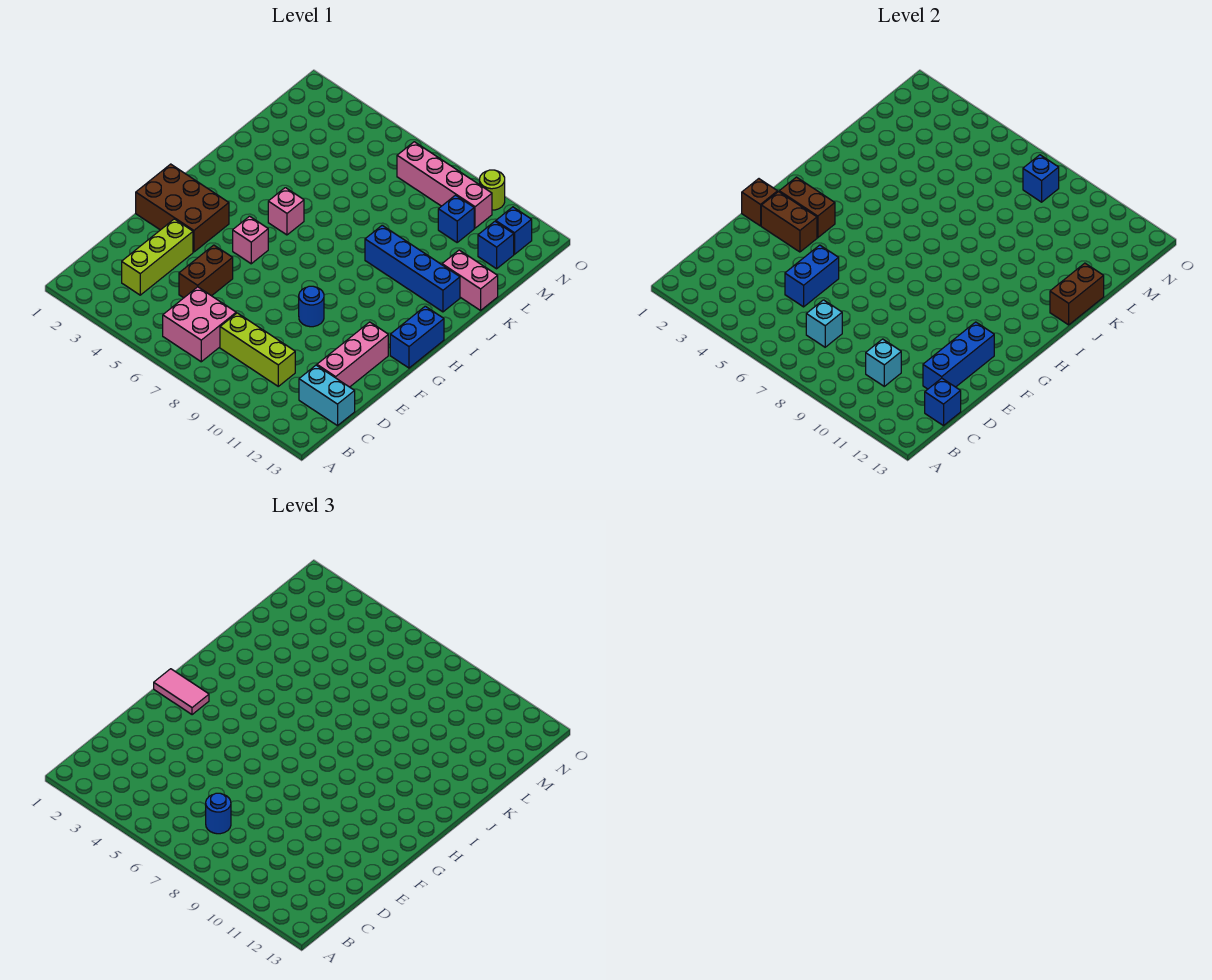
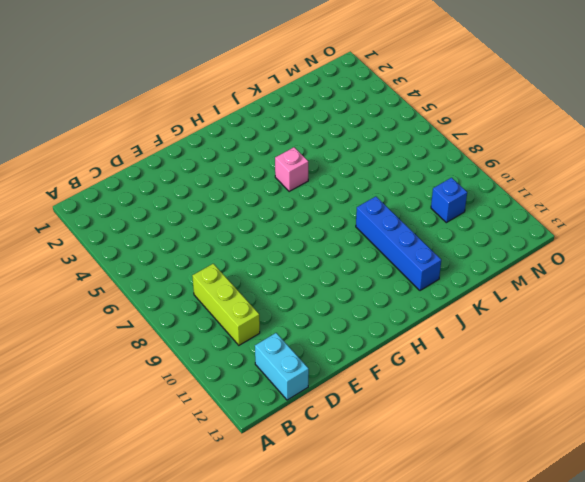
none -> pink brick B6:C7 level 1
none -> lime brick C3:E3 level 1
none -> brown brick D5:E5 level 1
none -> pink brick D12:F12 level 1

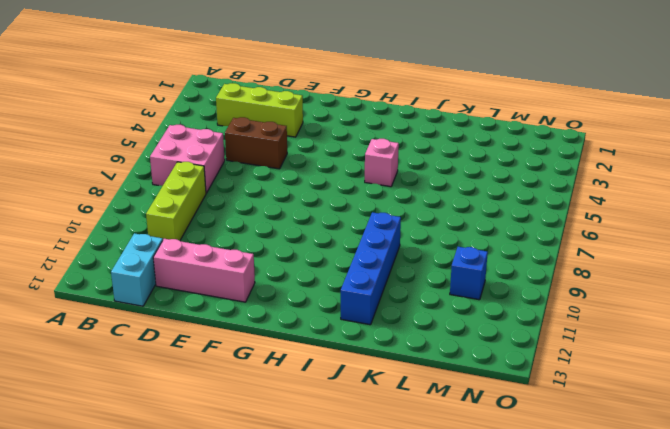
none -> brown brick F1:G3 level 1
none -> blue round brick F9 level 1
none -> pink brick G5 level 1
none -> blue brick G13:H13 level 1

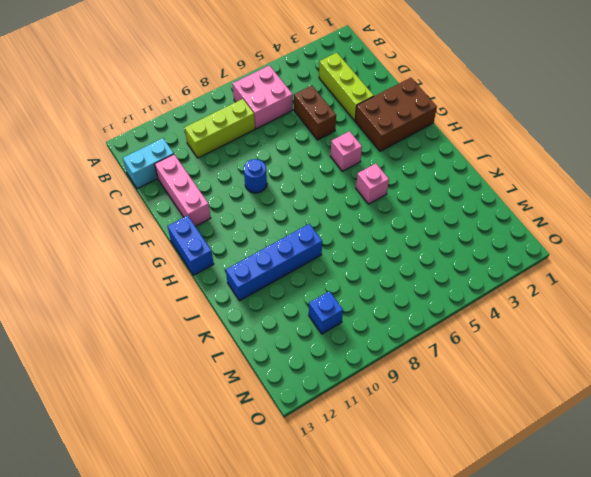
none -> pink brick K12:K13 level 1
none -> blue brick M12 level 1
none -> pink brick N7:N10 level 1
none -> blue brick N12 level 1

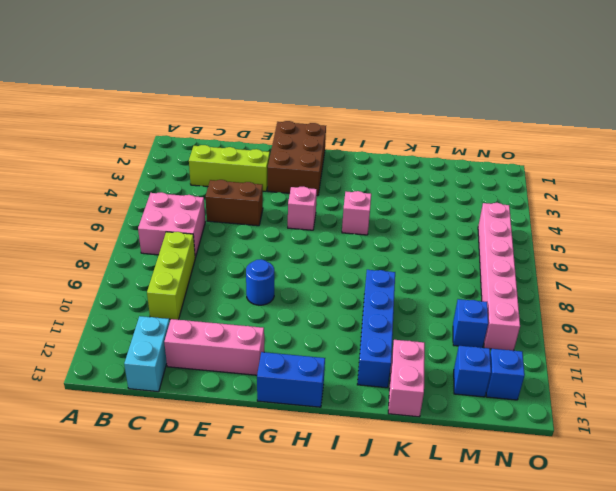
pink brick N5:N10 level 1 -> pink brick N7:N10 level 1
none -> lime round brick O10 level 1
none -> cyan brick C7 level 2
none -> cyan brick C10 level 2
none -> blue brick C13 level 2

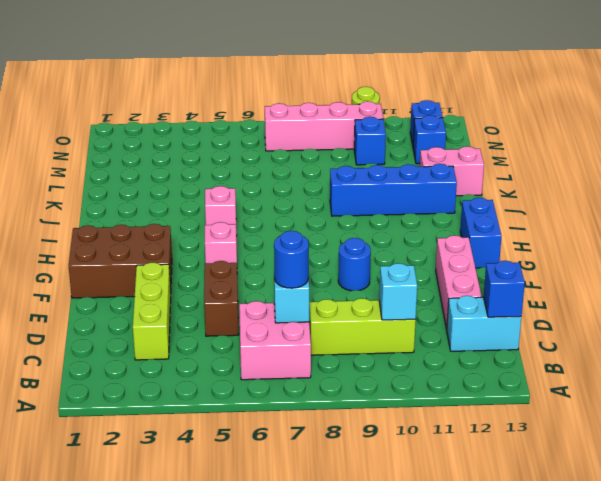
none -> blue brick D5:E5 level 2
none -> blue brick D12:F12 level 2
none -> brown brick F1 level 2
none -> brown brick F2:F3 level 2

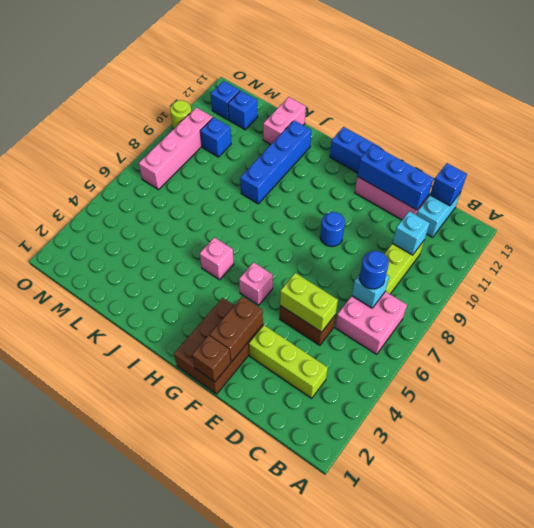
lime brick D5:E5 level 2 -> blue brick D5:E5 level 2
none -> brown brick G2:G3 level 2
none -> brown brick J13:K13 level 2
none -> blue brick N8 level 2
none -> pink tile G1:G2 level 3

